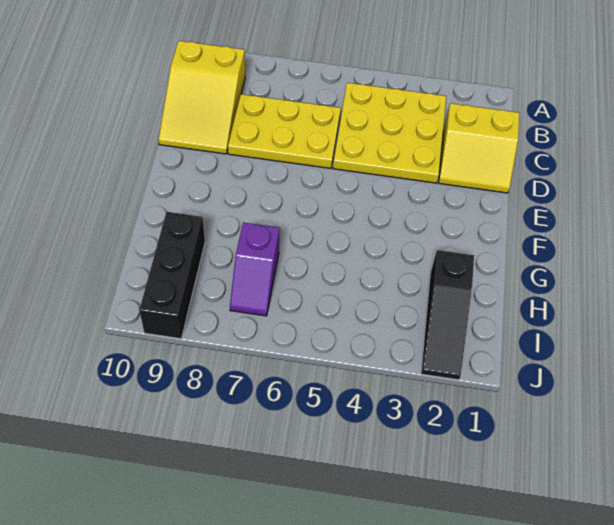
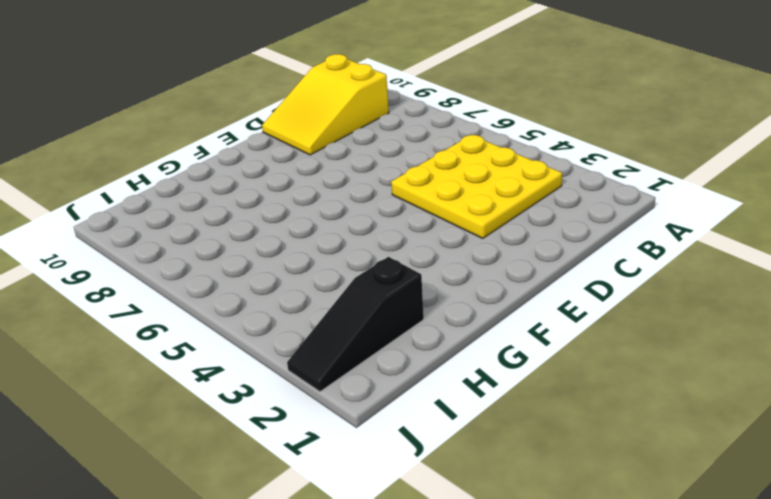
none -> yellow slope C1:D2 level 1 top C
none -> yellow plate C6:D8 level 1

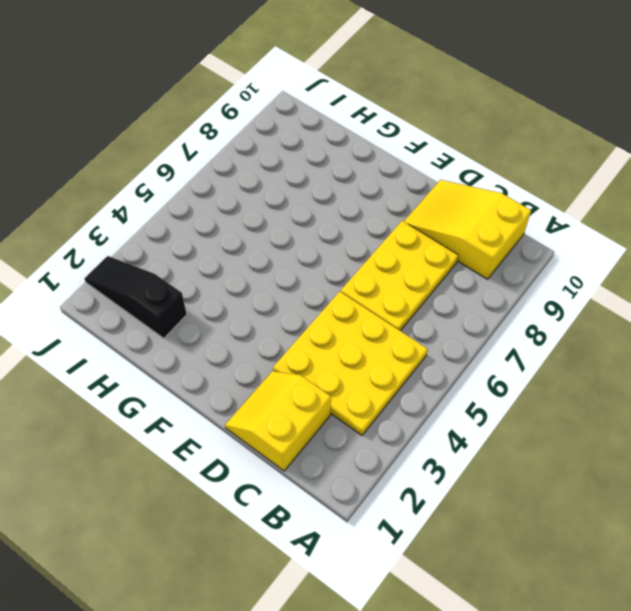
none -> purple slope H7:I7 level 1 top H
none -> black brick H9:J9 level 1

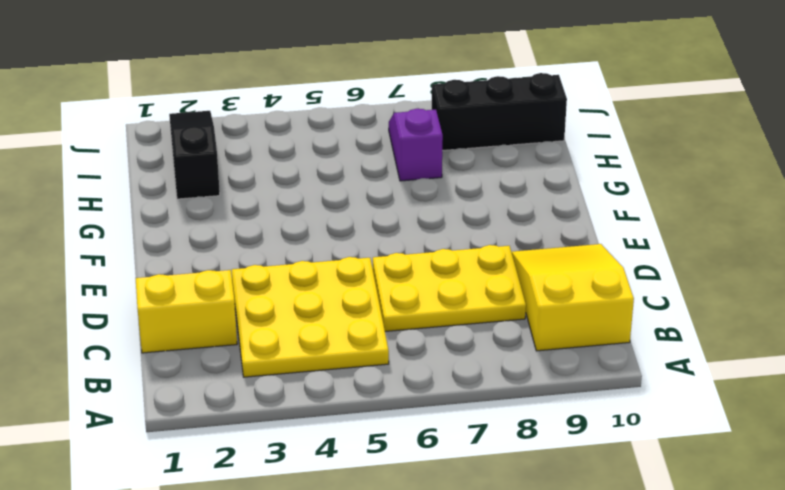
black brick I8:I10 level 1 -> black brick H9:J9 level 1

